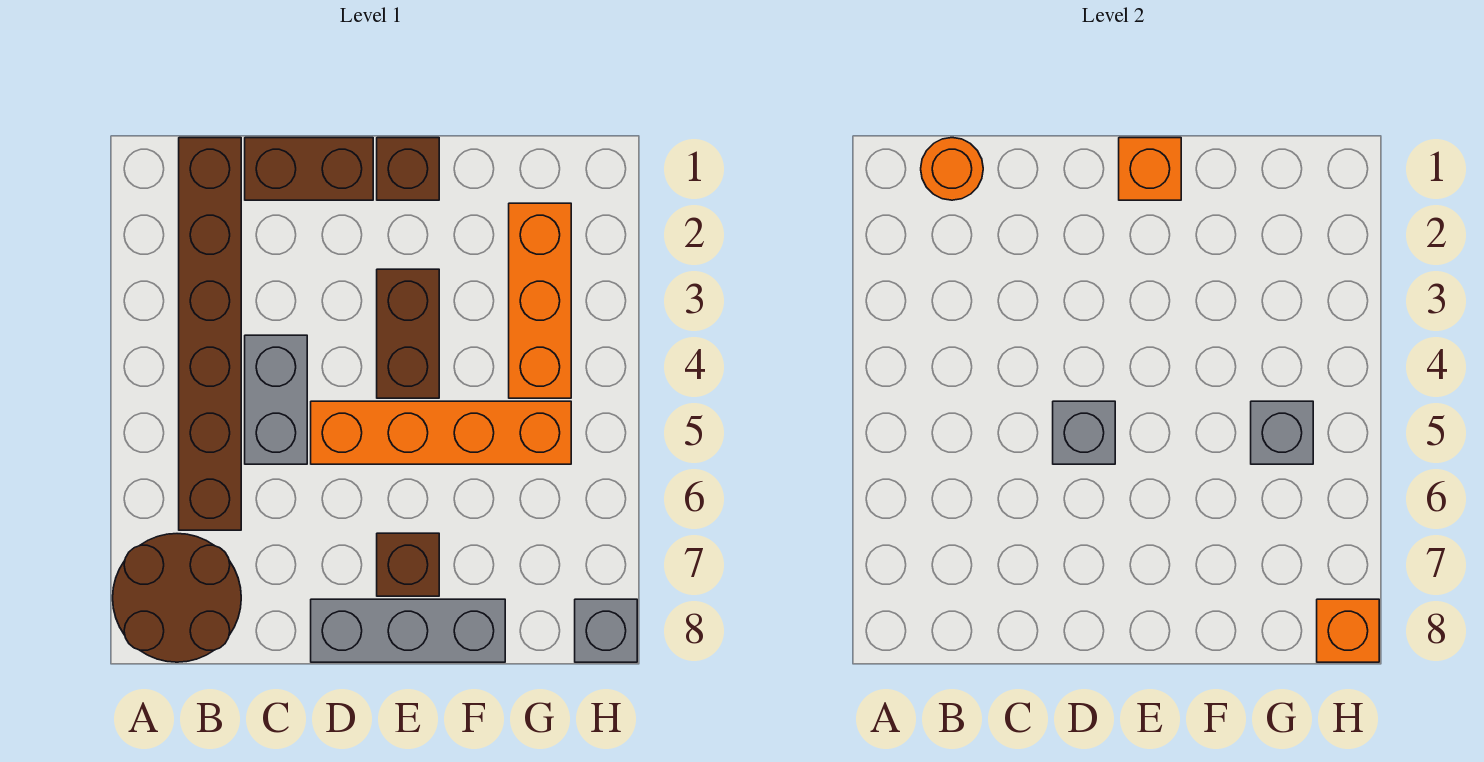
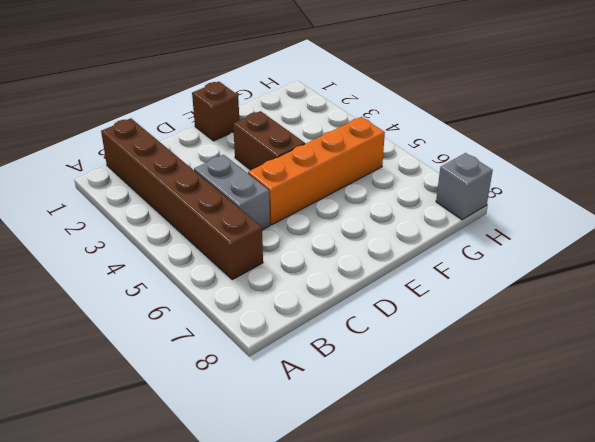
none -> brown round brick A7:B8 level 1
none -> brown brick C1:D1 level 1
none -> grey brick D8:F8 level 1

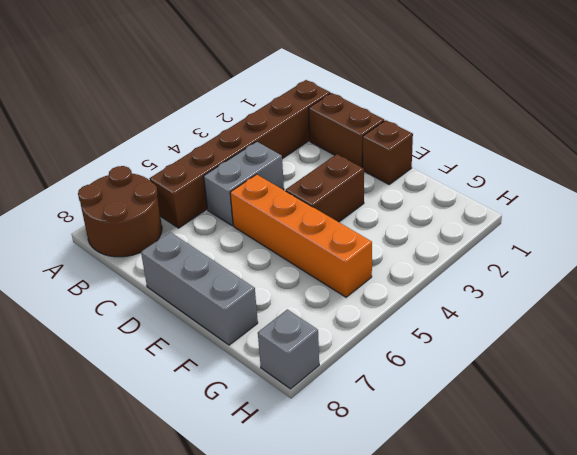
none -> brown brick E7 level 1
none -> orange brick G2:G4 level 1
none -> orange round brick B1 level 2

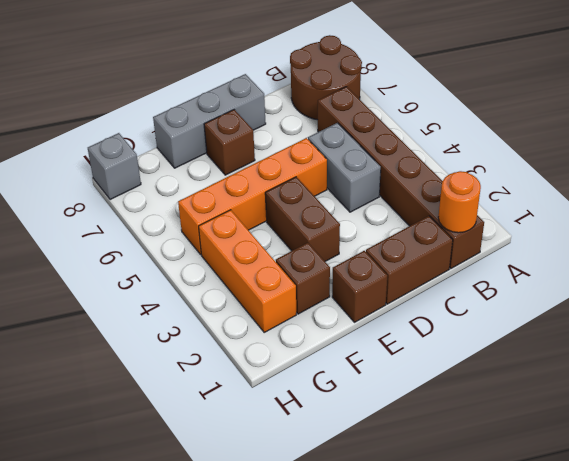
brown brick F2 level 1 -> none
none -> grey brick D5 level 2
none -> orange brick E1 level 2
none -> grey brick G5 level 2

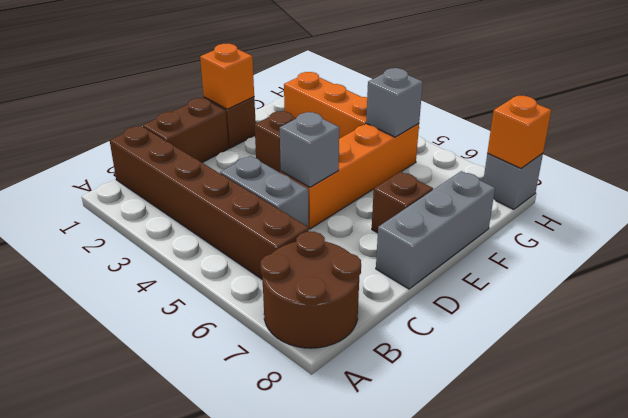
none -> orange round brick B1 level 2

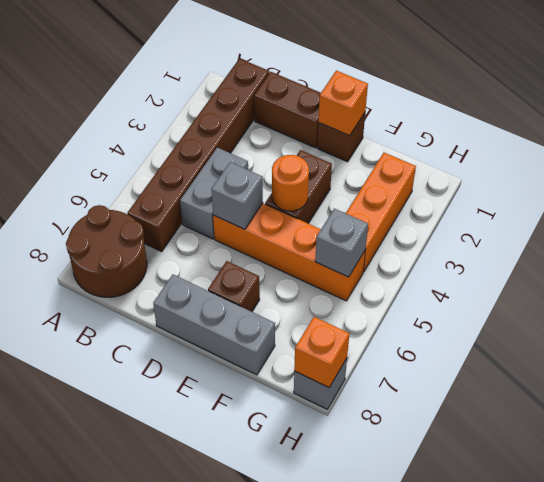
orange round brick E4 level 2 -> orange round brick B1 level 2

